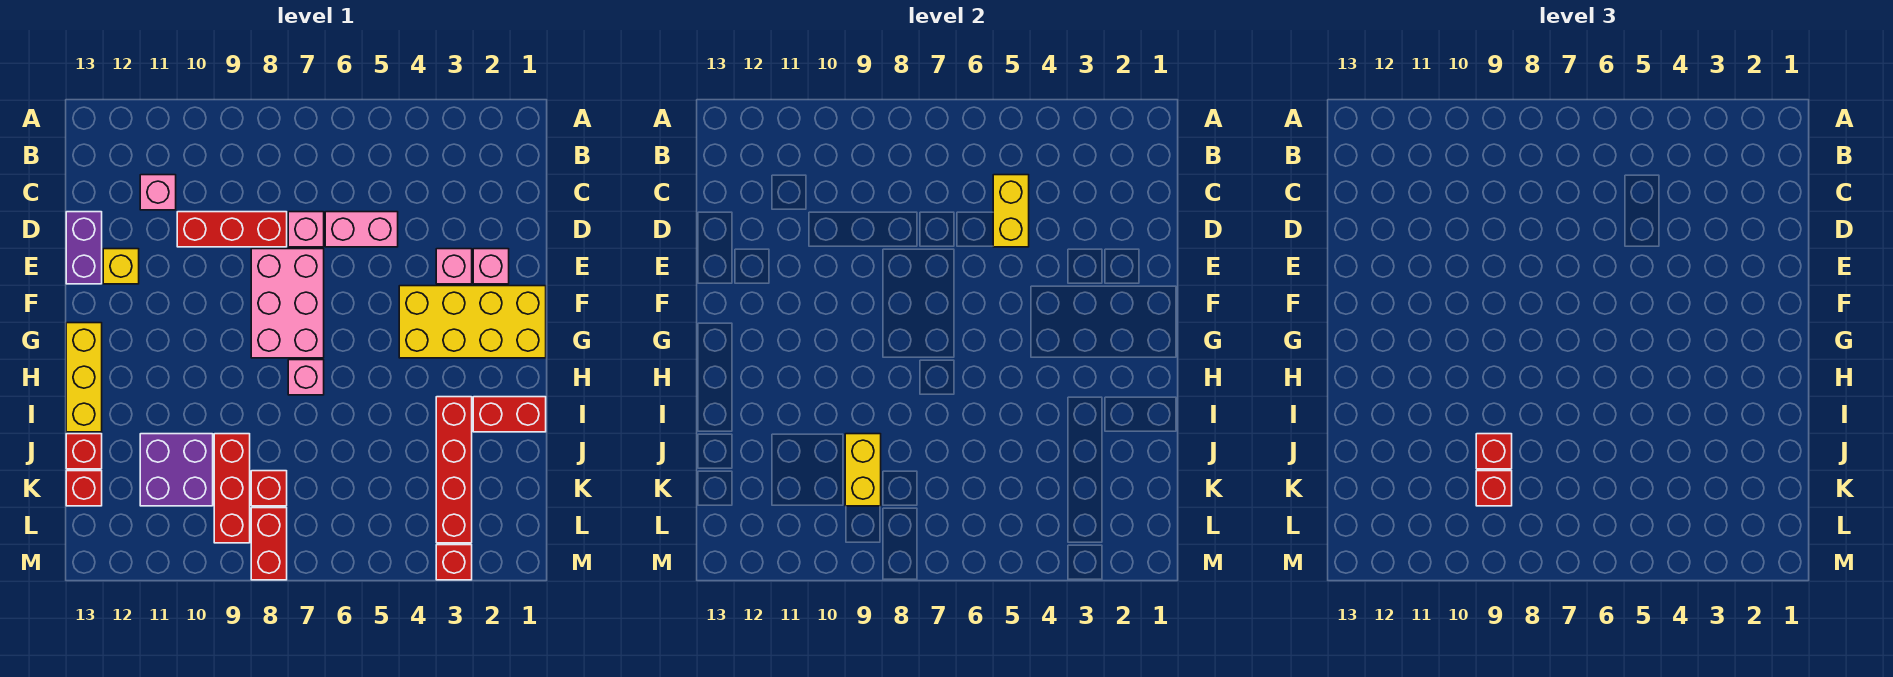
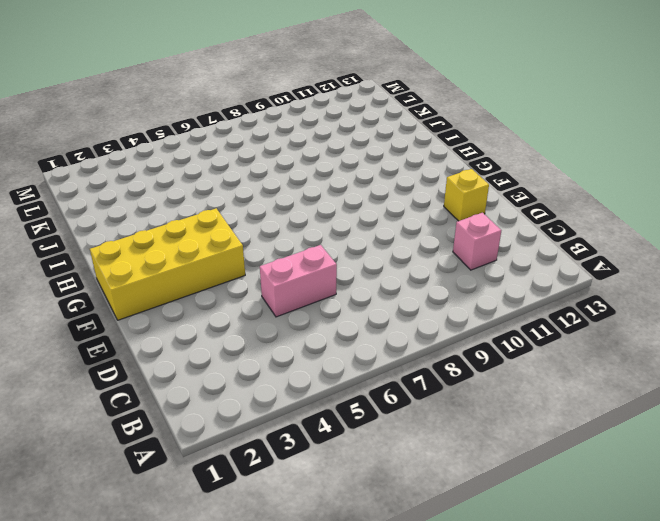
none -> pink brick D7 level 1
none -> red brick D8:D10 level 1
none -> purple brick D13:E13 level 1

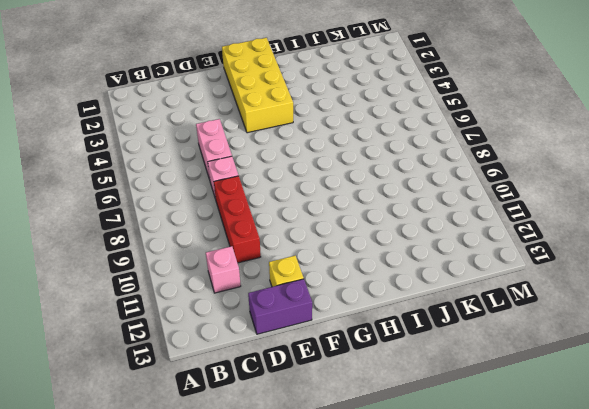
none -> pink brick E2 level 1
none -> pink brick E3 level 1
none -> pink brick E7:G8 level 1

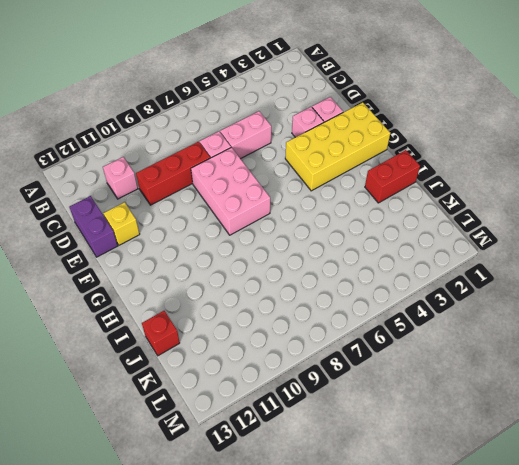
none -> yellow brick G13:I13 level 1
none -> pink brick H7 level 1
none -> red brick I3:L3 level 1

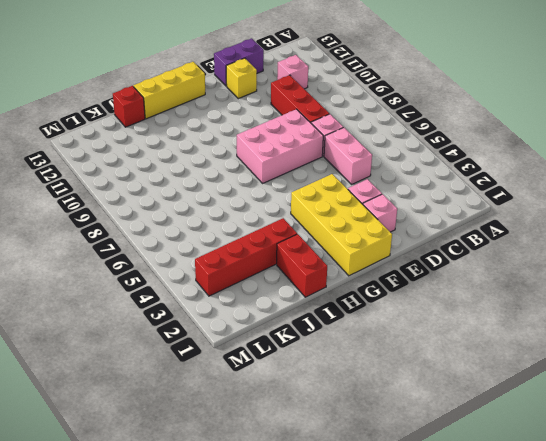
none -> pink brick H7 level 1
none -> red brick J9:L9 level 1
none -> purple brick J10:K11 level 1

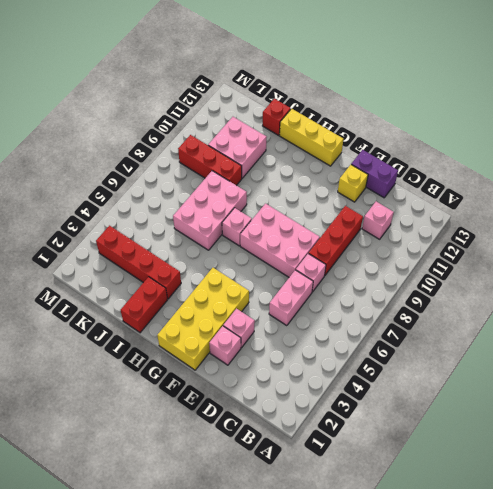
pink brick I6:J8 level 1 -> none
pink brick J10:K11 level 1 -> purple brick J10:K11 level 1
none -> red brick K8 level 1
none -> red brick K13 level 1
none -> red brick L8:M8 level 1

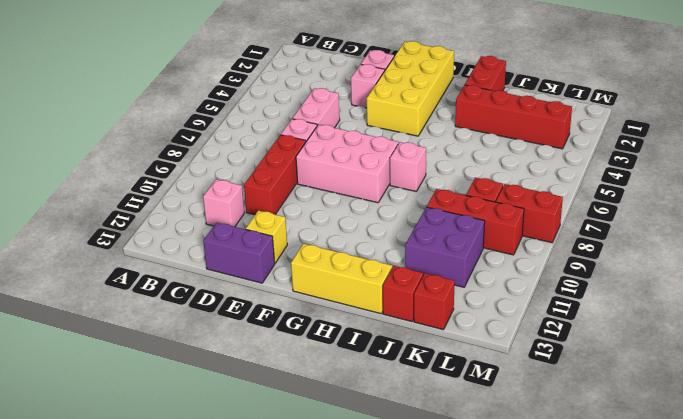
none -> red brick M3 level 1
none -> yellow brick C5:D5 level 2
none -> yellow brick J9:K9 level 2

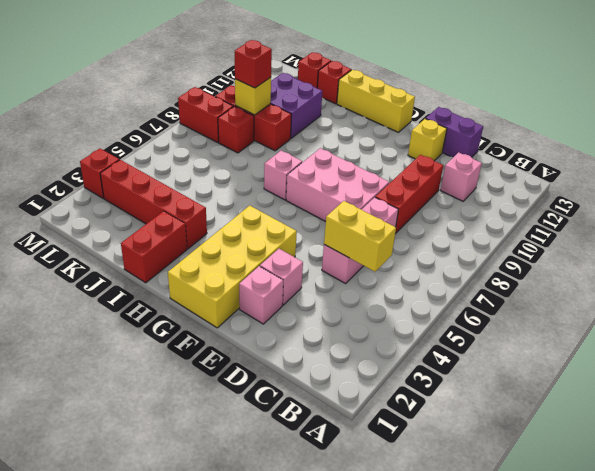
yellow brick K9 level 2 -> yellow brick J9:K9 level 2
none -> red brick J9 level 3

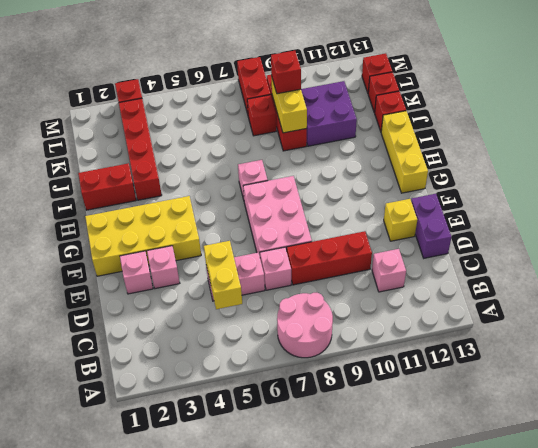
pink round brick A7:B8 level 1 -> none
red brick L13 level 1 -> red brick J9 level 3

